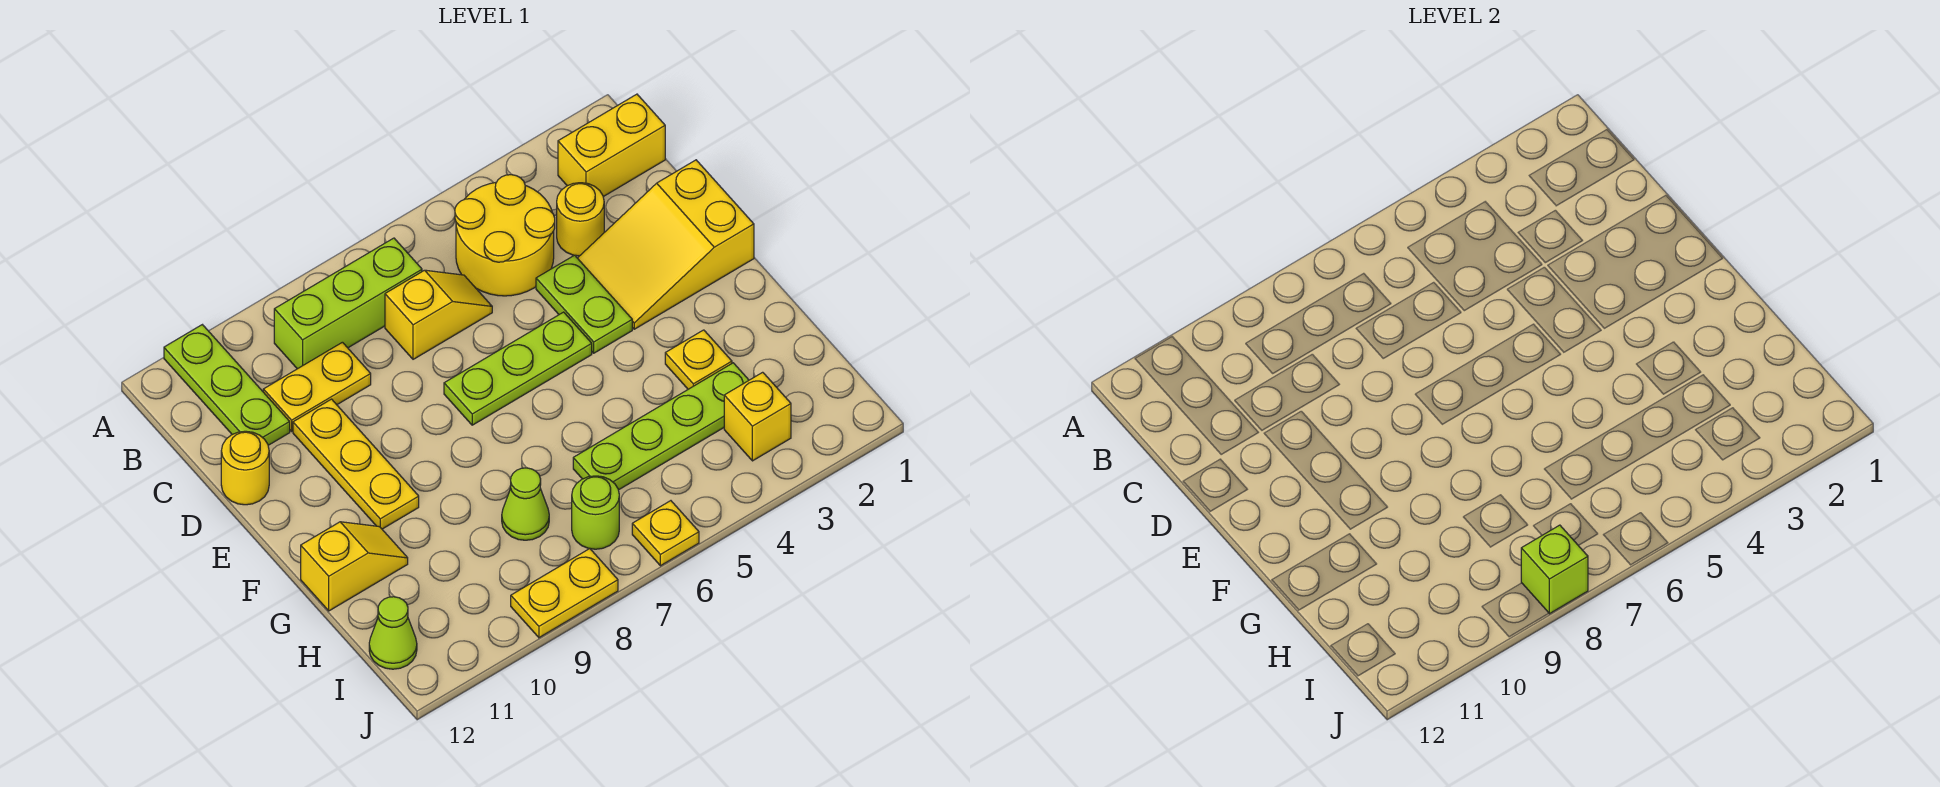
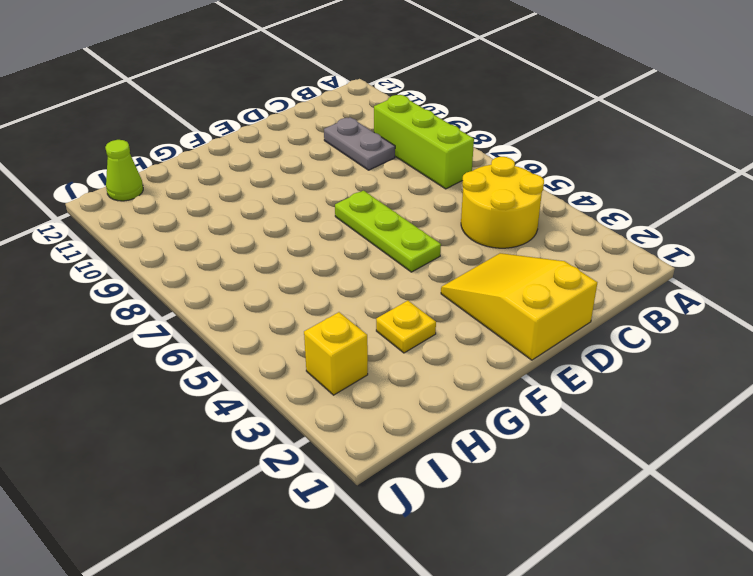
grey plate C9:C10 level 1 -> yellow plate C9:C10 level 1
none -> lime plate A11:C11 level 1
none -> yellow brick B1:B2 level 1
none -> yellow round brick C3 level 1

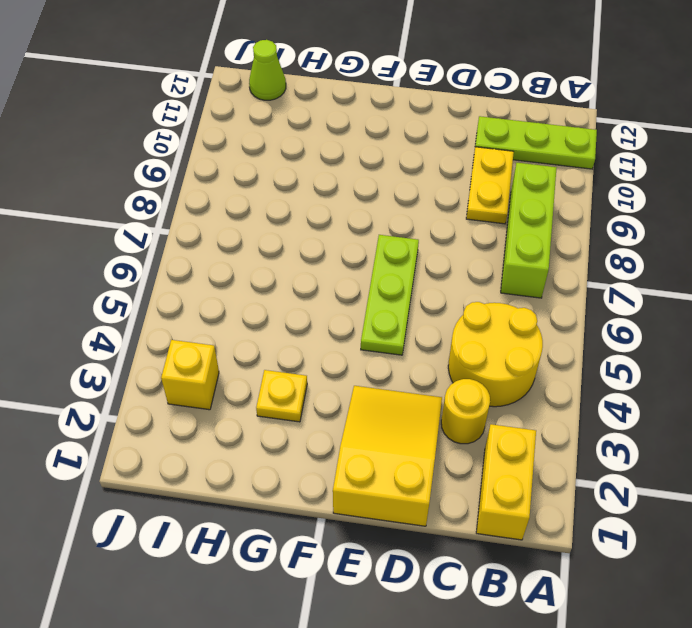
none -> yellow slope C6:C7 level 1 top 7
none -> lime plate D4:E4 level 1
none -> yellow plate D10:F10 level 1

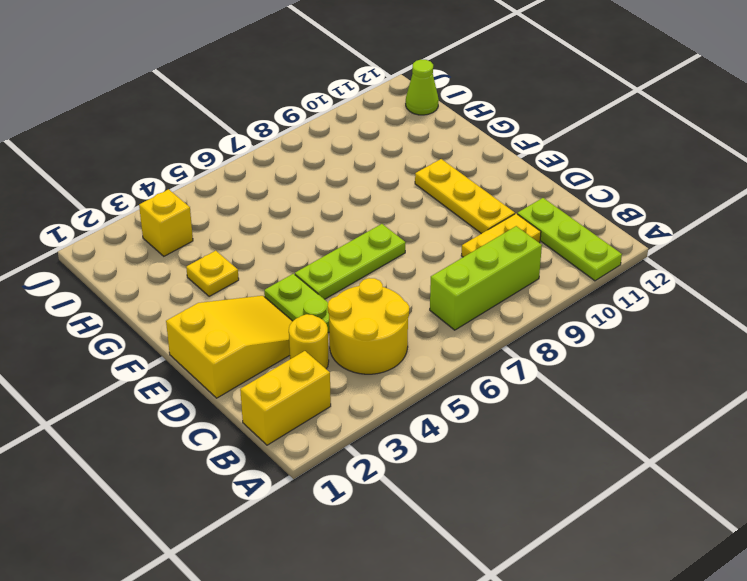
none -> yellow slope C6:C7 level 1 top 7
none -> yellow round brick D12 level 1
none -> yellow slope G11:G12 level 1 top 12

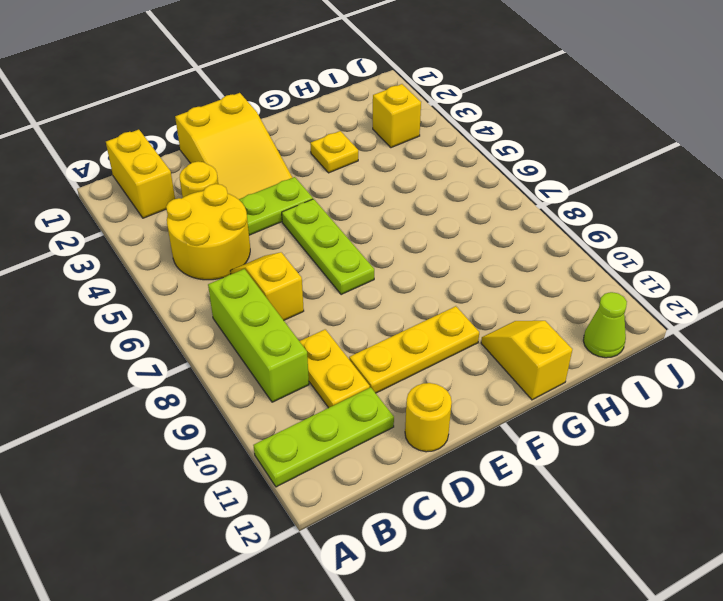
none -> lime plate H3:H6 level 1
none -> lime cone H8 level 1
none -> lime round brick I7 level 1

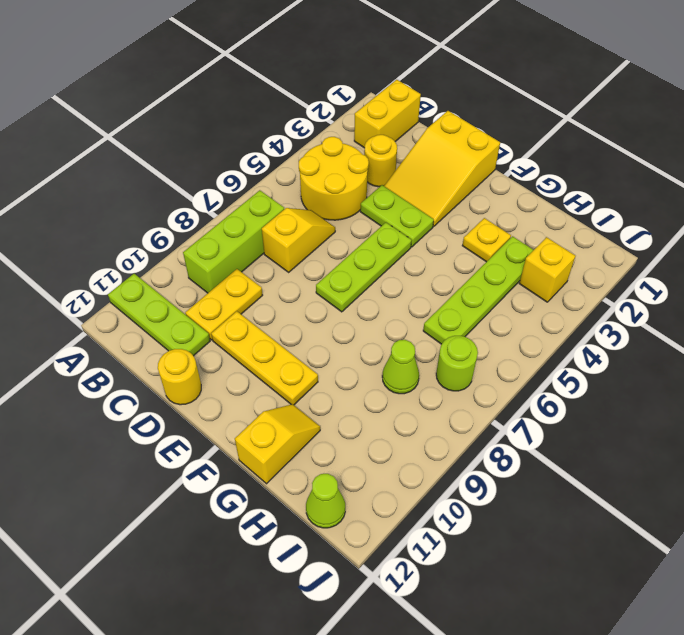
none -> yellow plate J6 level 1
none -> yellow plate J8:J9 level 1
none -> lime brick J8 level 2

